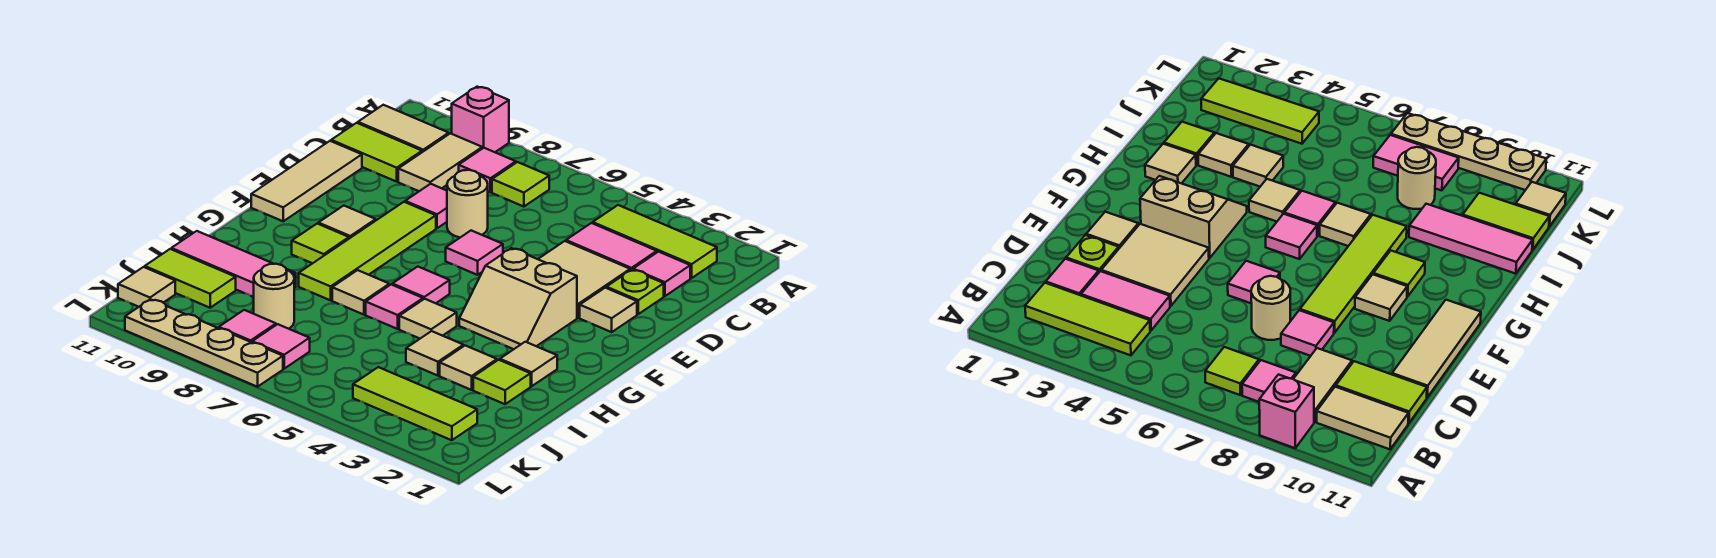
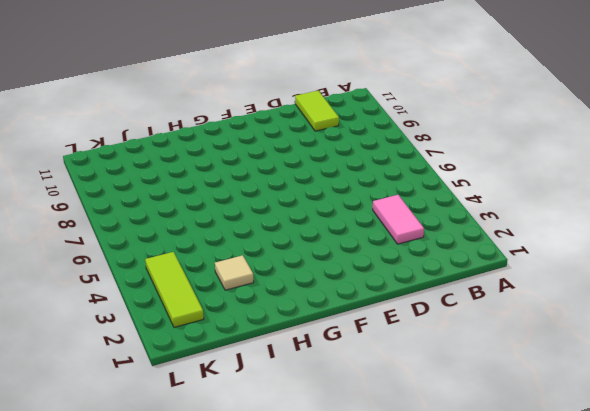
none -> pink brick A9 level 1
none -> lime tile B2:B4 level 1
none -> lime tile B7 level 1
none -> pink tile B8 level 1

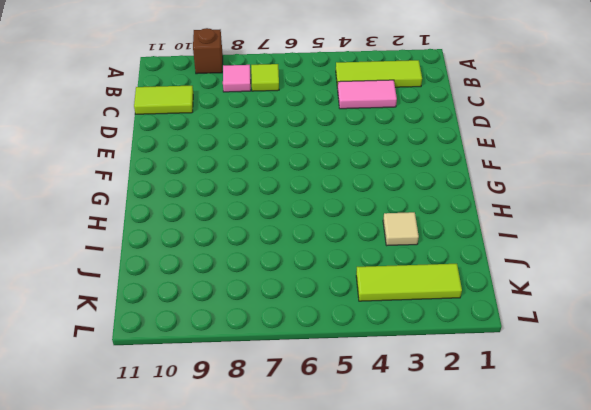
brown brick A9 level 1 -> pink brick A9 level 1
none -> tan tile B9:C9 level 1
none -> tan tile B10:B11 level 1
none -> pink tile C2 level 1
none -> lime plate D2 level 1

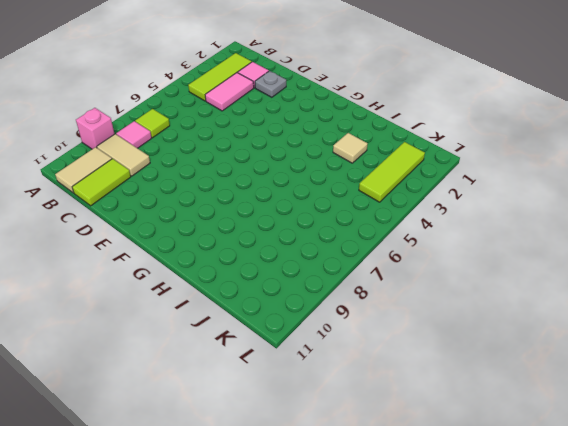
grey plate D2 level 1 -> lime plate D2 level 1
none -> tan tile D3:E4 level 1
none -> tan round brick D7 level 1
none -> pink tile D8 level 1
none -> tan tile D11:F11 level 1

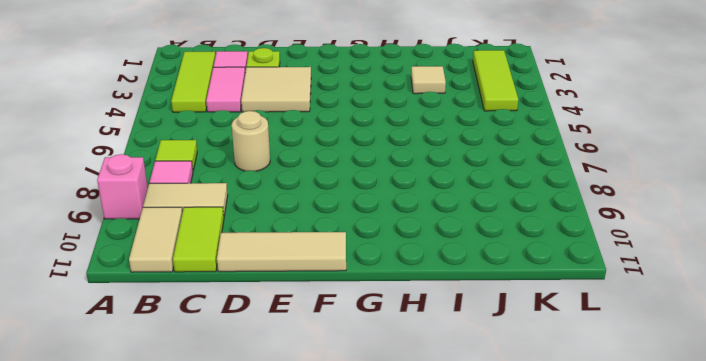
none -> pink tile D8 level 1
none -> tan tile E2 level 1
none -> pink tile E6 level 1
none -> lime tile E8:H8 level 1

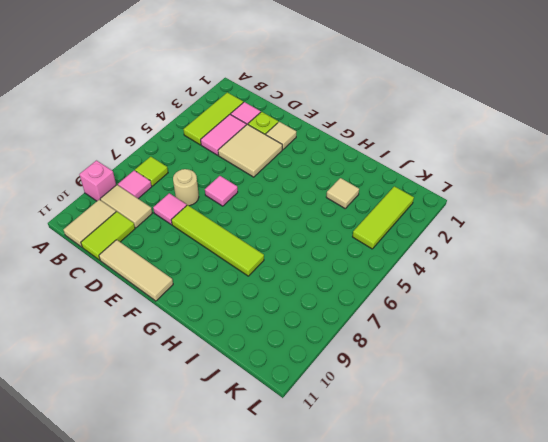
none -> tan slope F3:G4 level 1 top F
none -> tan tile F9 level 1
none -> pink tile G6 level 1
none -> lime tile G9 level 1

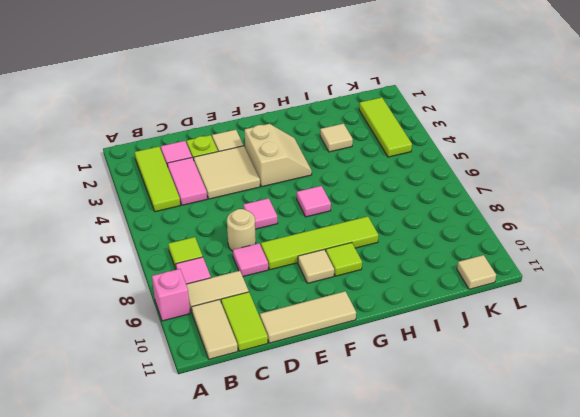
none -> tan tile H2 level 1
none -> tan tile H5 level 1
none -> pink tile H6 level 1
none -> tan tile H7 level 1

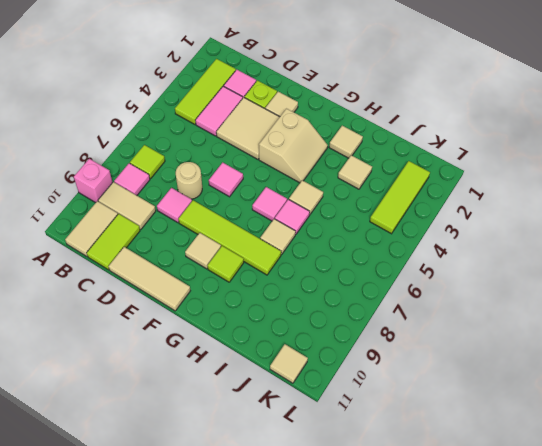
none -> lime tile I2 level 1
none -> tan tile I4 level 1
none -> pink tile I9:I11 level 1
none -> tan round brick J8 level 1

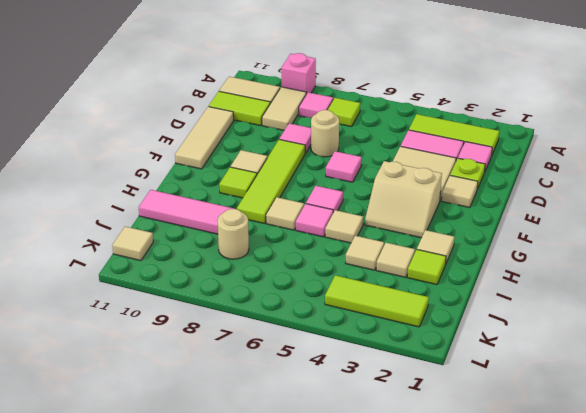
none -> lime tile J10:J11 level 1
none -> pink tile K7 level 1
none -> pink tile K8 level 1
none -> tan plate L7:L10 level 1

